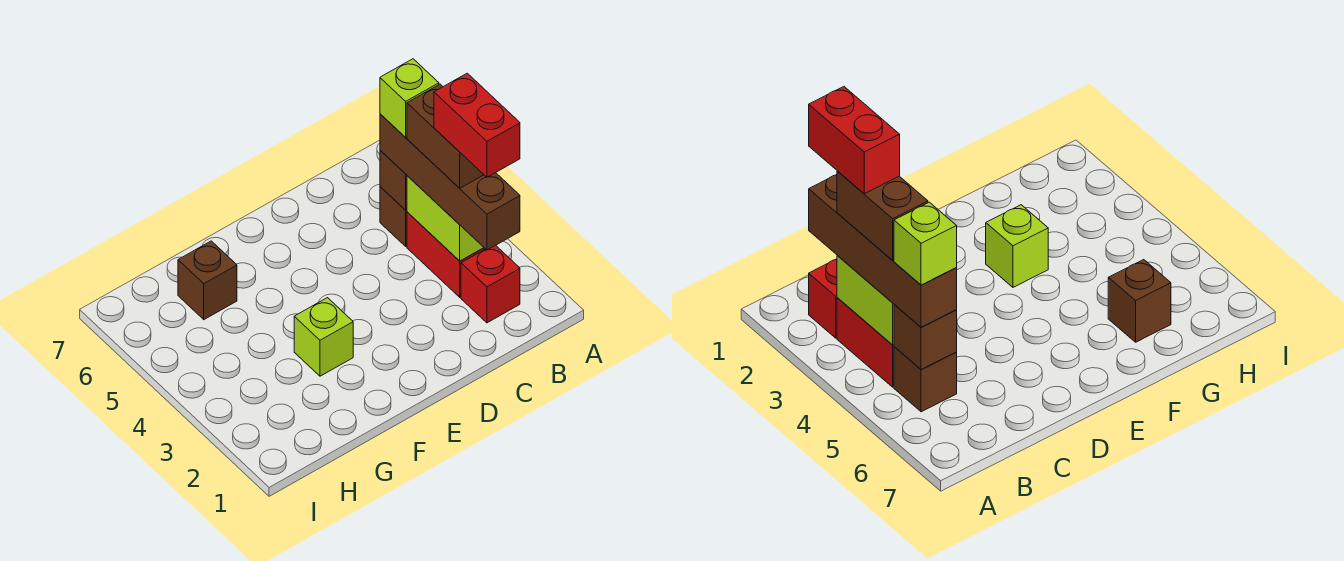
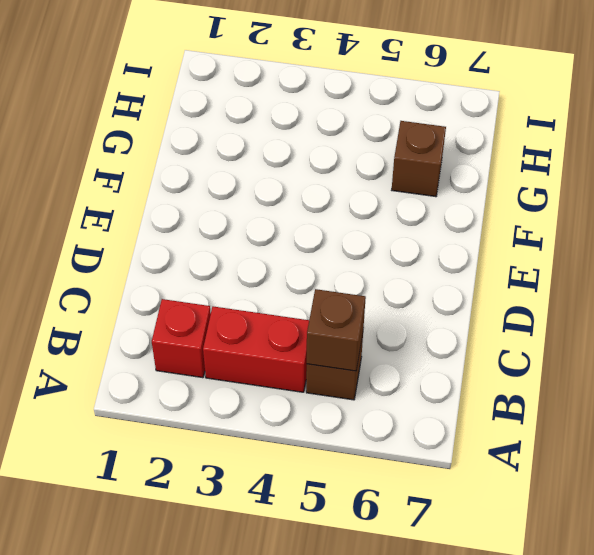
none -> lime brick F3 level 1
none -> lime brick B3:B4 level 2

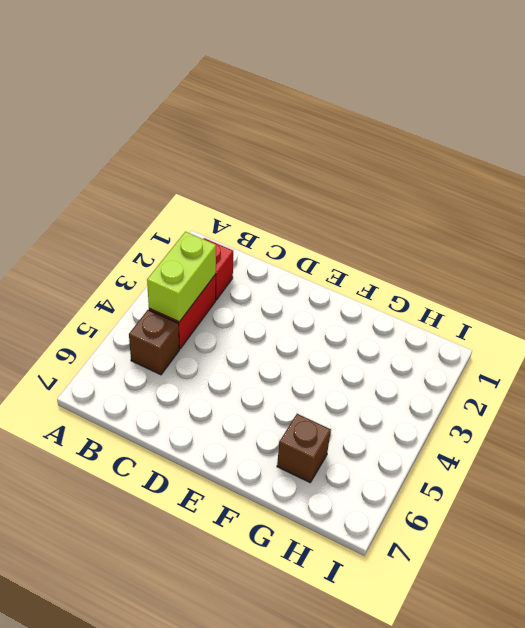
none -> lime brick F3 level 1
none -> brown brick B5 level 2

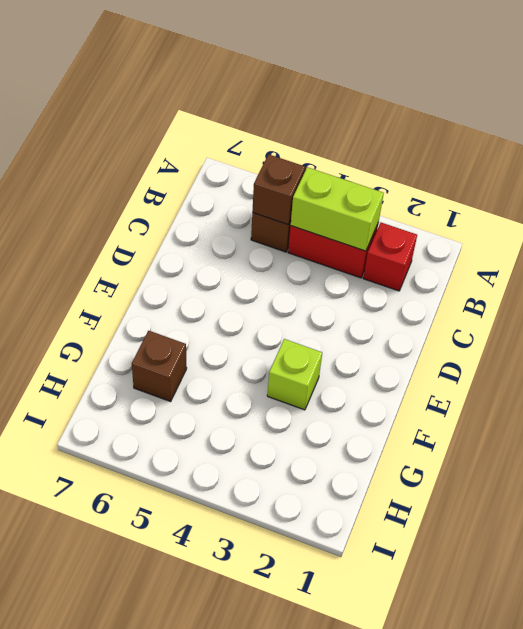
none -> brown brick B2:B5 level 3
none -> brown brick B3:B4 level 4

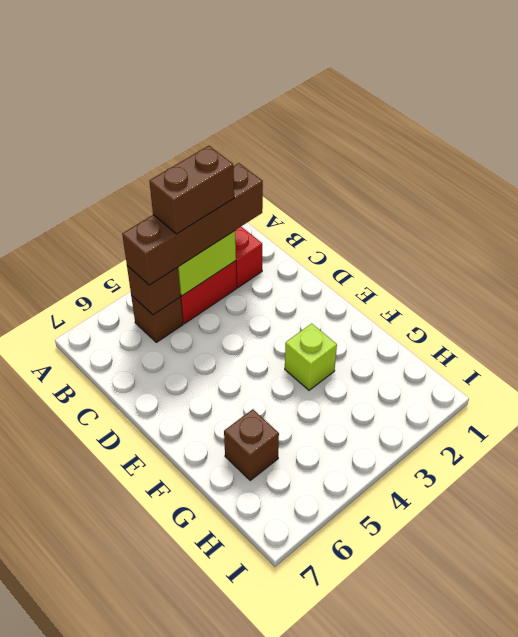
none -> lime brick B5 level 4
none -> red brick B2:B3 level 5

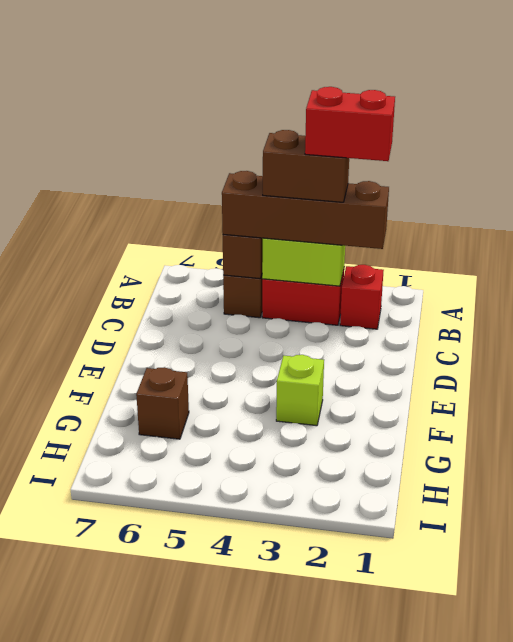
none -> lime brick B5 level 4

